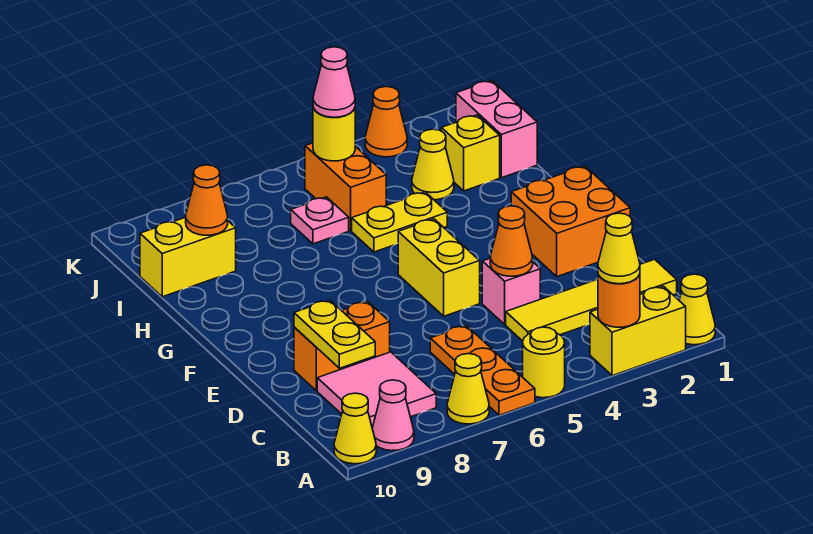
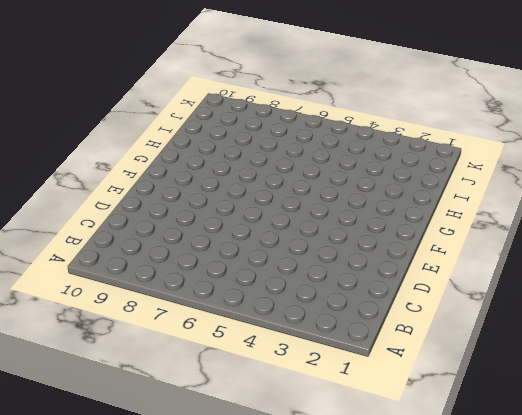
none -> yellow cone A1 level 1
none -> yellow brick A2:A3 level 1
none -> yellow round brick A5 level 1

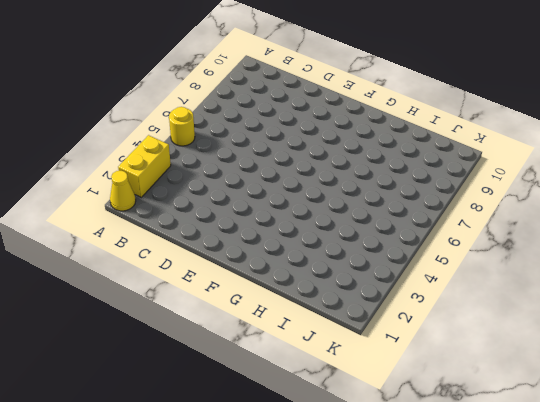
none -> orange plate A6:C6 level 1
none -> yellow cone A7 level 1
none -> pink cone A9 level 1

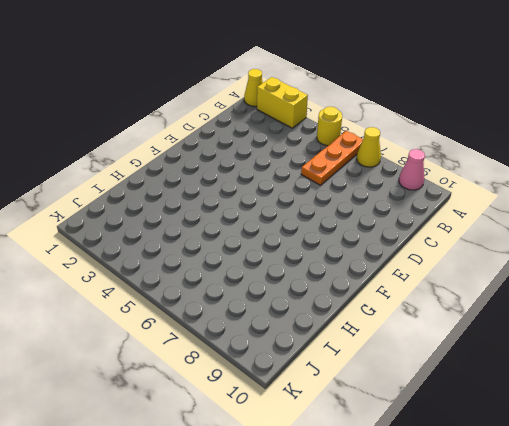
none -> yellow cone A10 level 1
none -> pink tile B8:C9 level 1
none -> yellow tile C1:C4 level 1

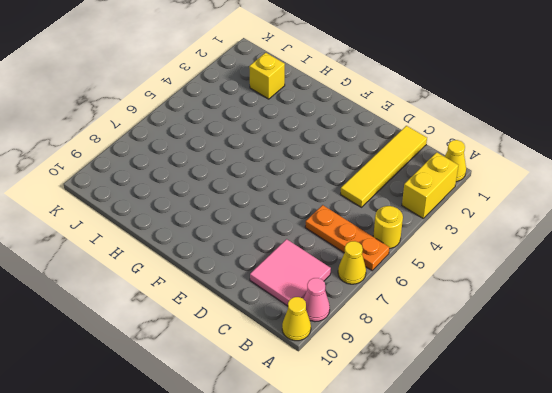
none -> pink brick D4 level 1
none -> orange brick D8:D9 level 1
none -> orange brick E1:F2 level 1

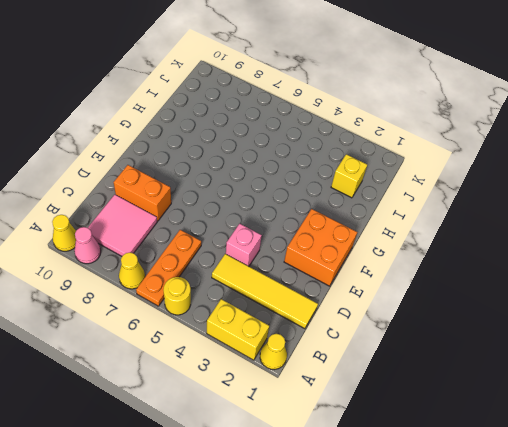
none -> yellow brick E5:F5 level 1
none -> yellow plate H4:H5 level 1
none -> pink brick I1:J1 level 1

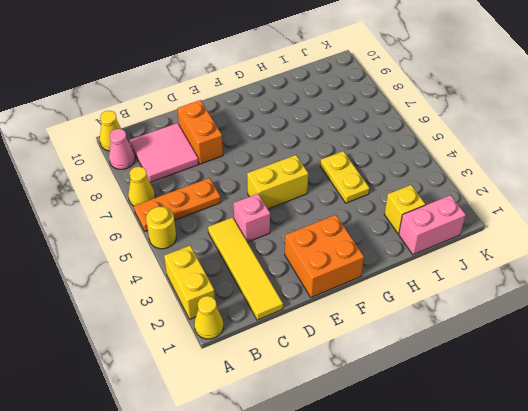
none -> yellow cone I3 level 1
none -> orange brick I5:J5 level 1
none -> pink plate I6 level 1

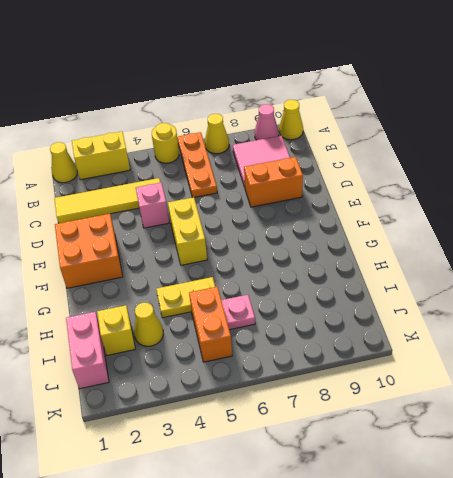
none -> yellow brick I9:I10 level 1
none -> orange cone K3 level 1
none -> orange round brick A3 level 2

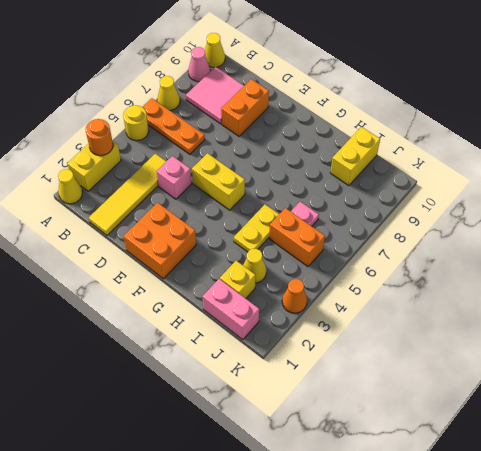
none -> yellow plate C9:D9 level 2
none -> orange cone D4 level 2
none -> orange cone I9 level 2

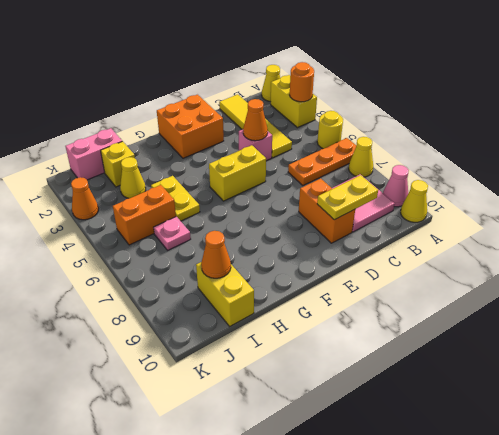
none -> yellow round brick J5 level 2
none -> yellow cone A3 level 3
none -> pink cone J5 level 3

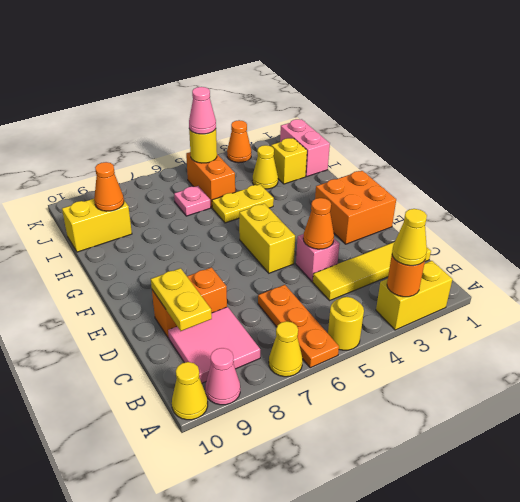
none -> yellow cone A1 level 1

